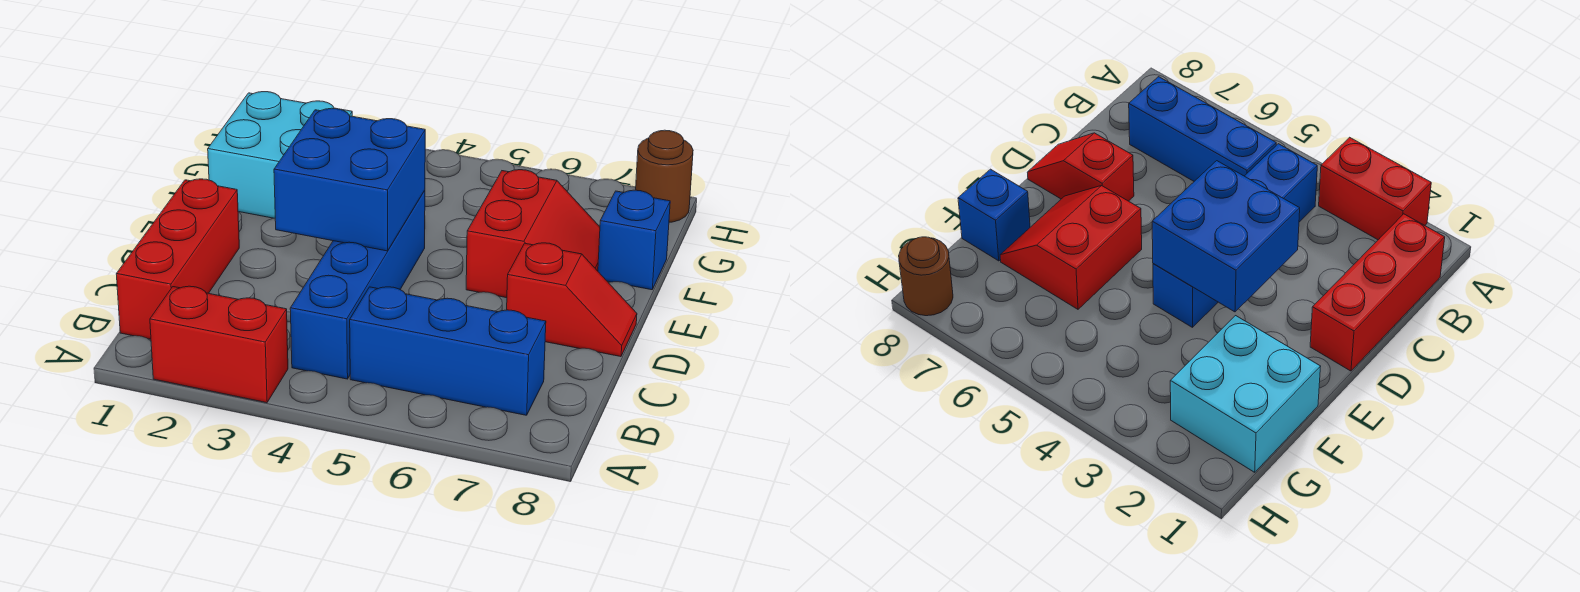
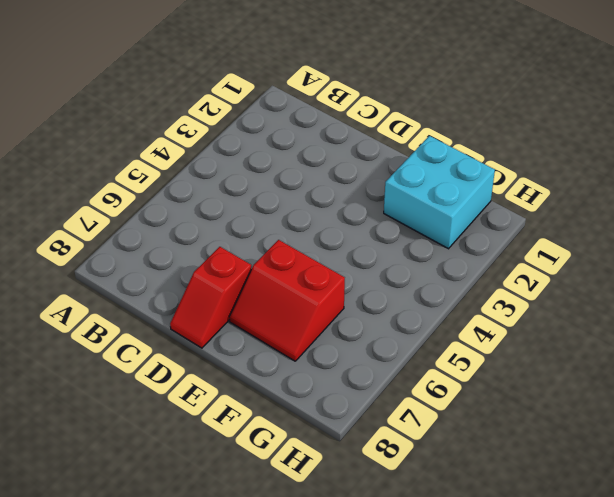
none -> red brick A2:A3 level 1
none -> red brick B1:D1 level 1

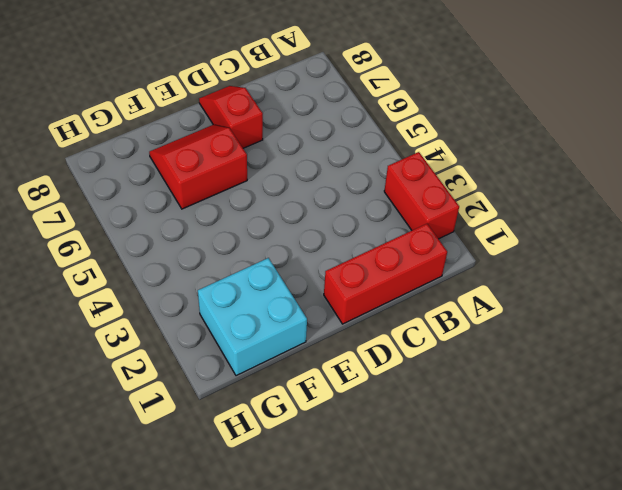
none -> blue brick B4:E4 level 1
none -> blue brick B5:B7 level 1

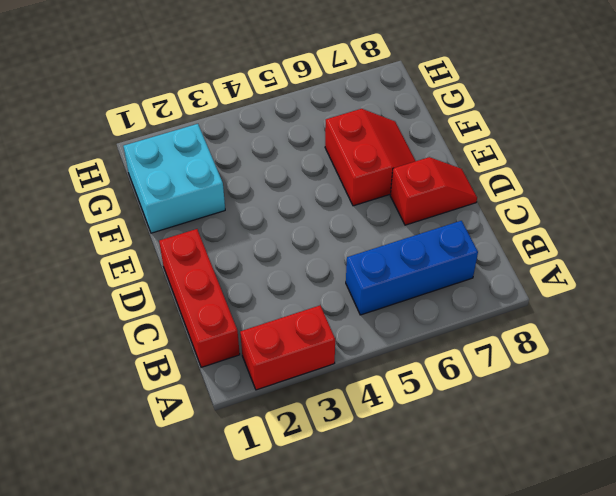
none -> blue brick B4:E4 level 1
none -> blue brick F8 level 1

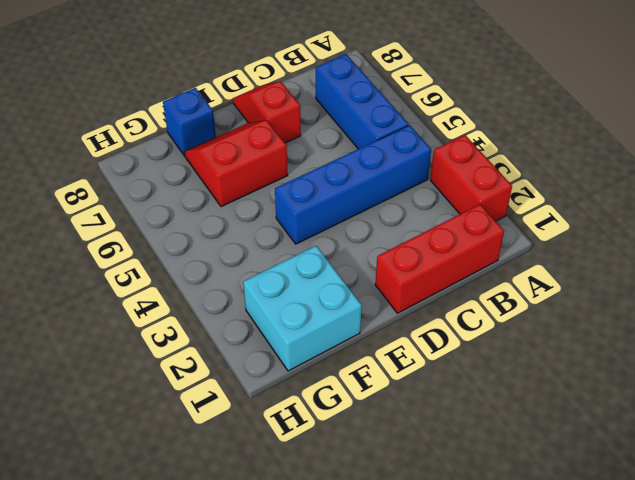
none -> brown round brick H8 level 1
none -> blue brick D3:E4 level 2

